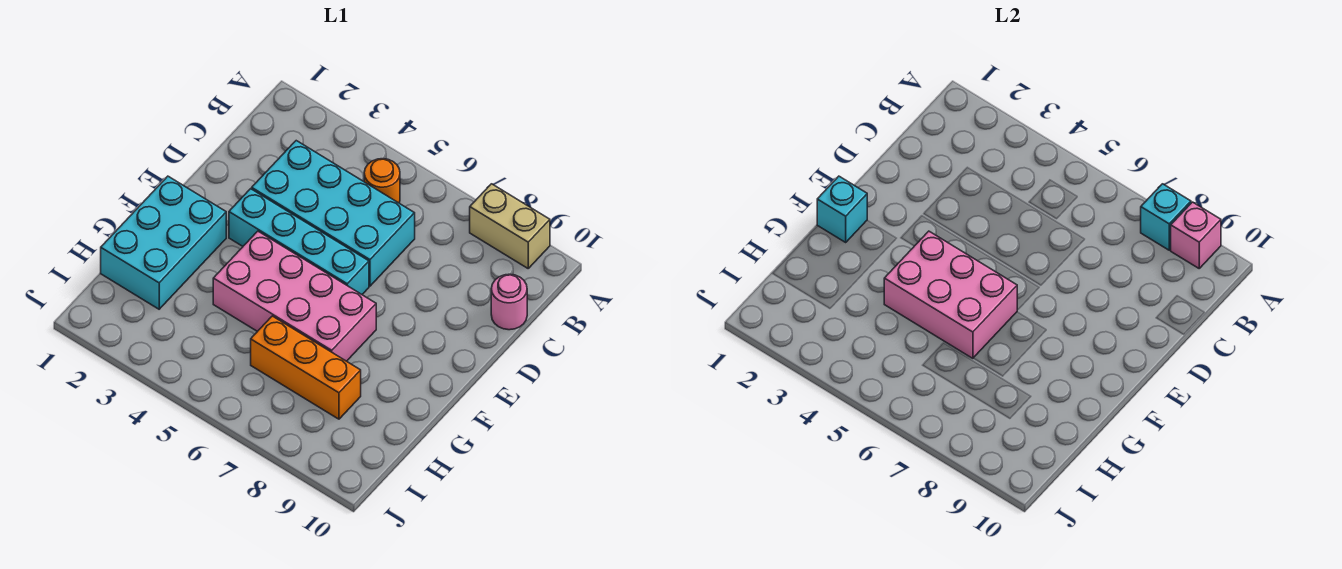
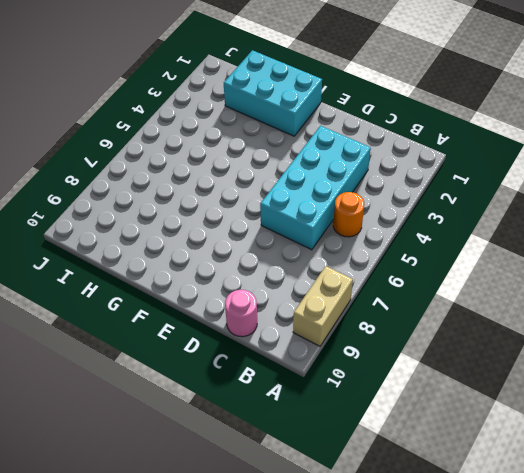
none -> cyan brick E3:E6 level 1
none -> pink brick F4:G7 level 1
none -> orange brick H6:H8 level 1

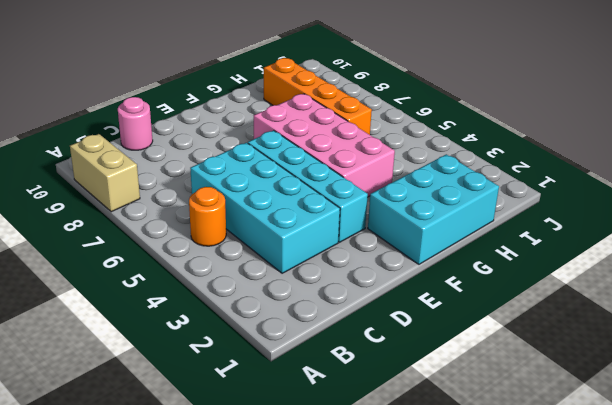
orange brick H6:H9 level 1 -> orange brick H6:H8 level 1
none -> cyan brick A8 level 2
none -> pink brick A9 level 2
none -> cyan brick F1 level 2

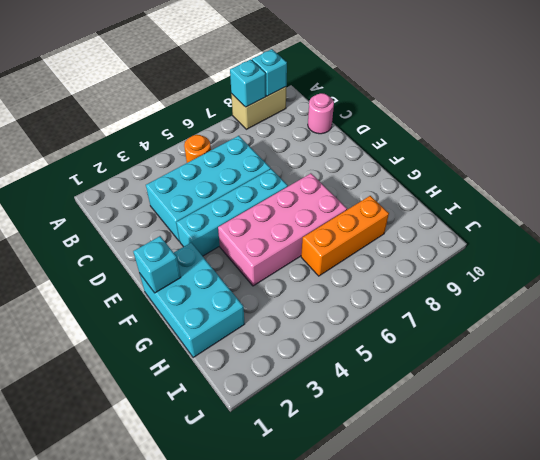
cyan brick A9 level 2 -> pink brick A9 level 2
none -> pink brick F4:G6 level 2

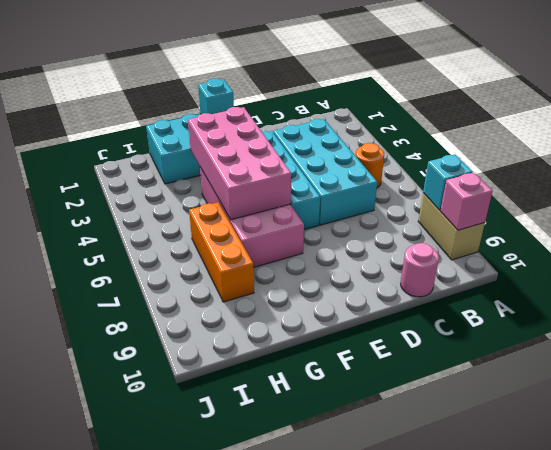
pink brick F3:G6 level 2 -> pink brick F4:G6 level 2

